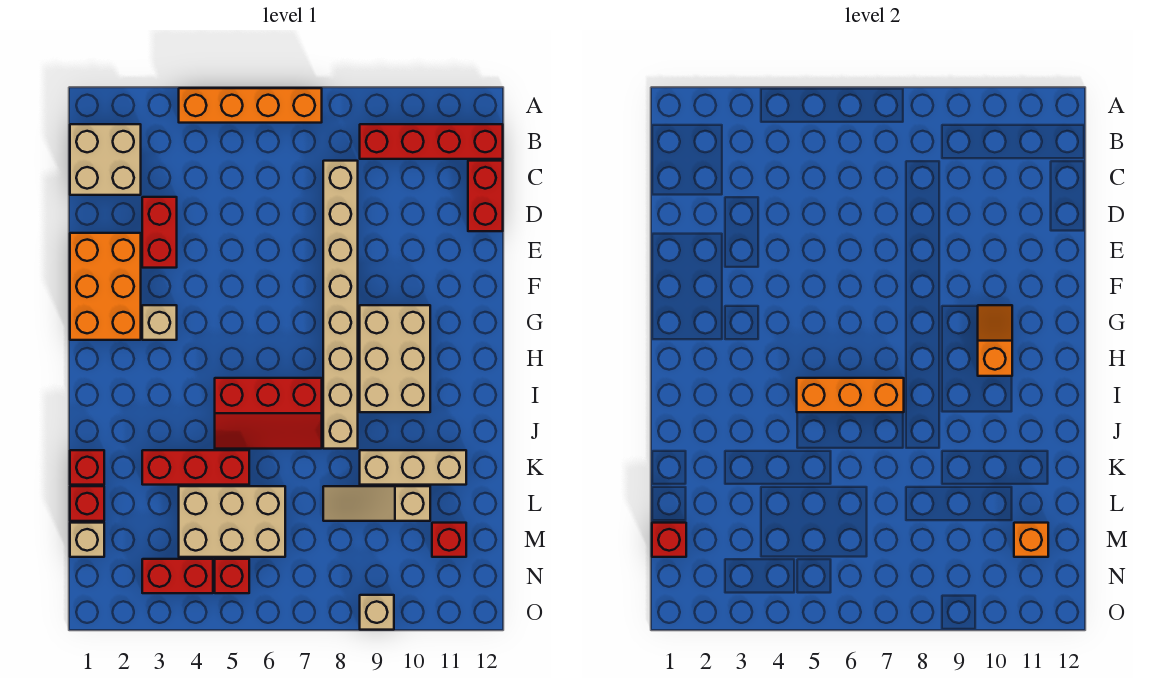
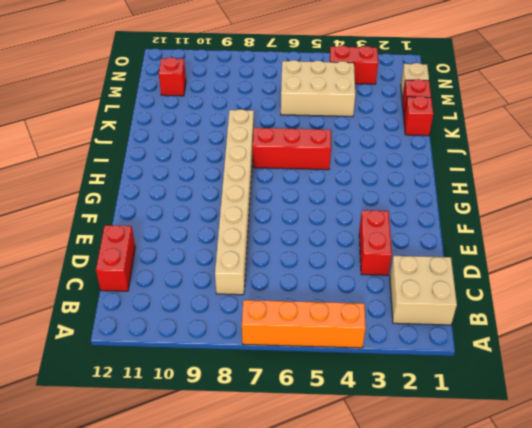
none -> red brick B9:B12 level 1
none -> orange brick E1:G2 level 1
none -> tan brick G3 level 1

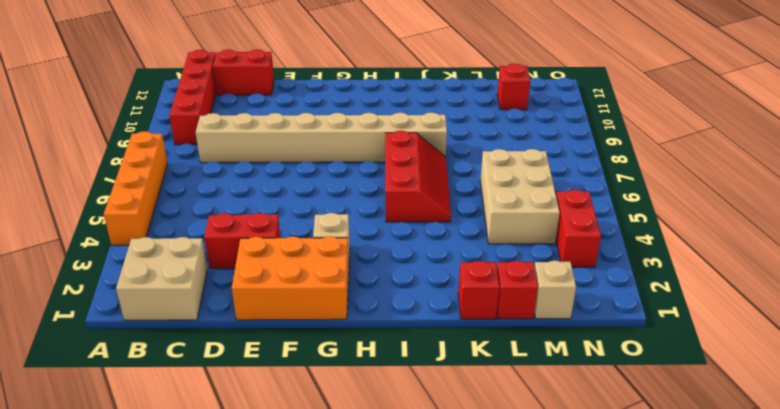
none -> tan brick G9:I10 level 1
none -> red brick K3:K5 level 1
none -> tan brick K9:K11 level 1

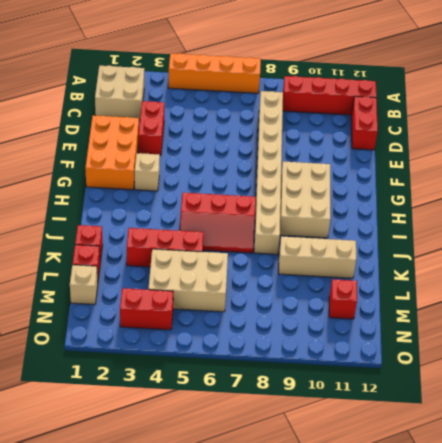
none -> tan slope L8:L10 level 1 top 10
none -> red brick N5 level 1
none -> tan brick O9 level 1

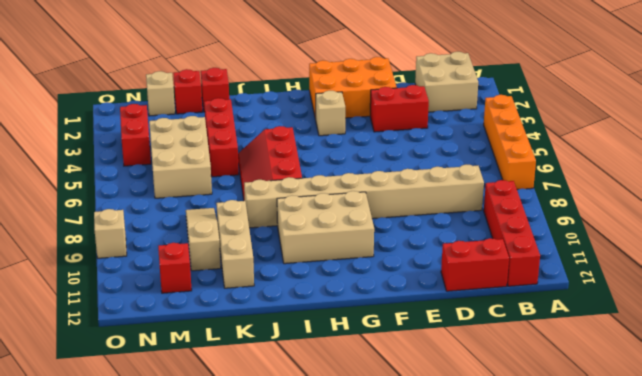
none -> red brick N5 level 1
none -> orange slope G10:H10 level 2 top H
none -> orange brick I5:I7 level 2

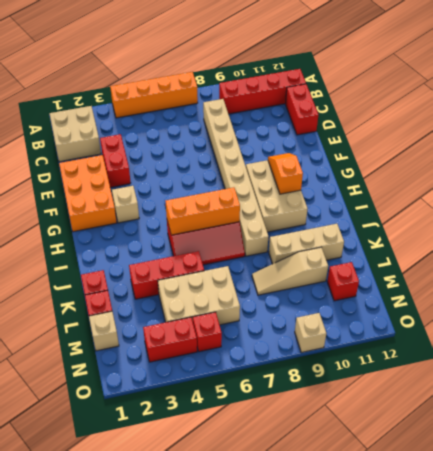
none -> red brick M1 level 2
none -> orange brick M11 level 2

